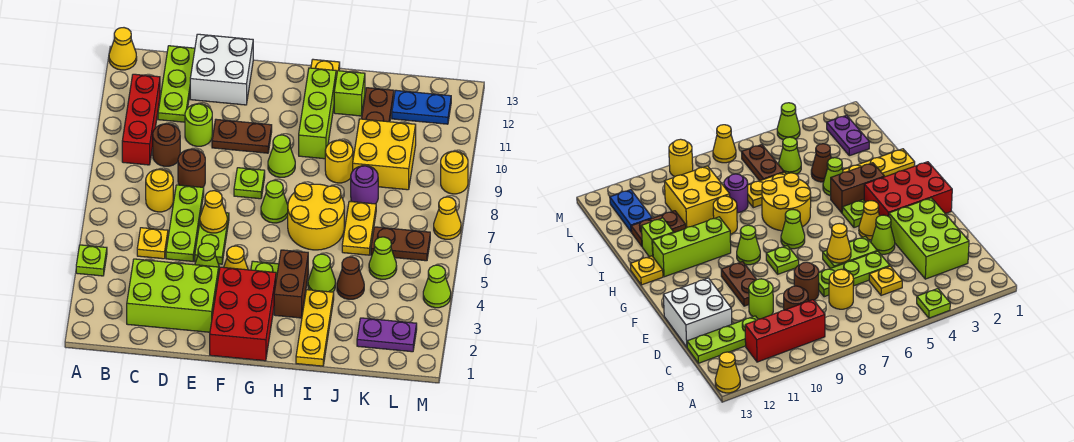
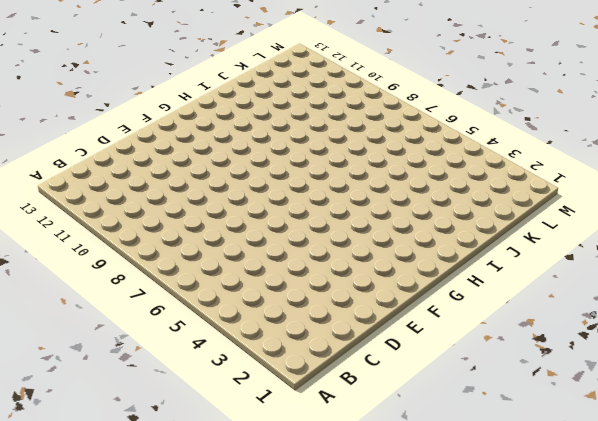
none -> lime plate A4 level 1
none -> yellow cone A13 level 1
none -> red brick B9:B11 level 1
none -> lime brick C2:E3 level 1

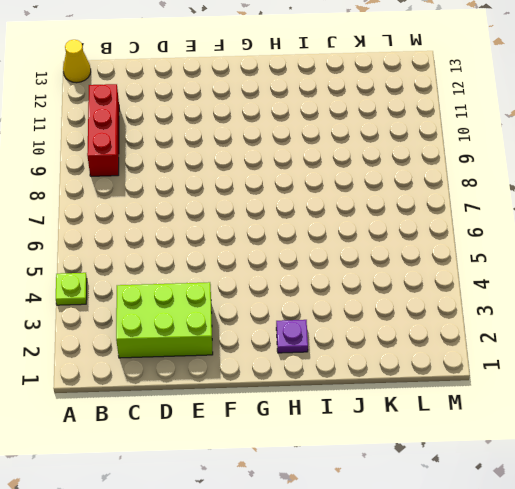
purple plate H2 level 1 -> none
none -> yellow plate C5 level 1
none -> yellow round brick C7 level 1
none -> brown round brick C9 level 1
none -> lime plate C11:C13 level 1

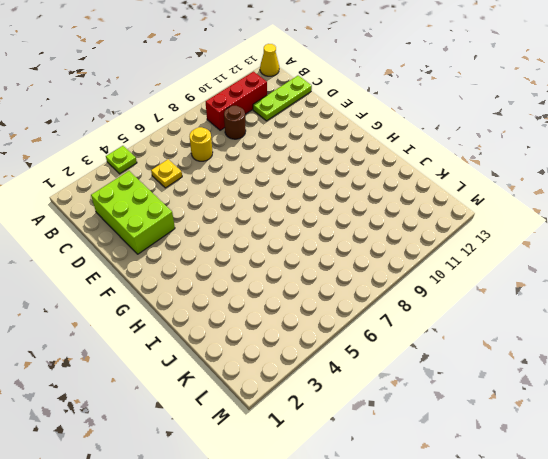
none -> lime plate D5:D7 level 1
none -> brown round brick D8 level 1
none -> lime round brick D10 level 1
none -> white brick D12:E13 level 1

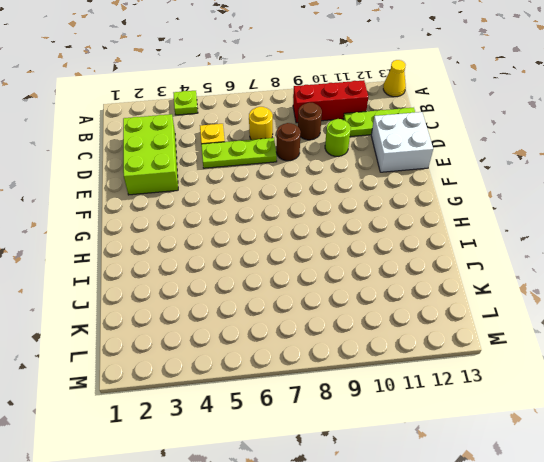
none -> lime cone E4 level 1
none -> lime plate E5:E6 level 1
none -> brown plate E10:F10 level 1
none -> red brick F1:G3 level 1

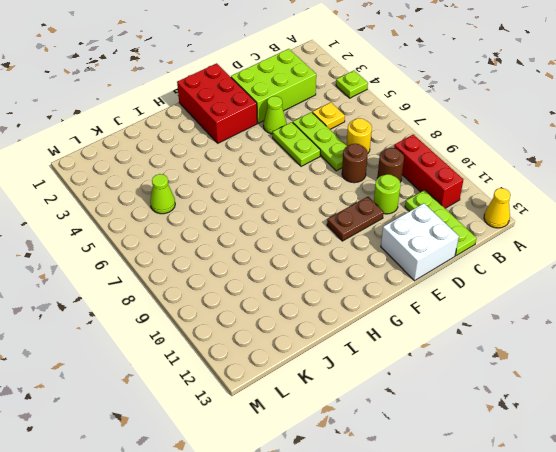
none -> yellow cone F4 level 1
none -> lime plate F8 level 1
none -> lime plate G4 level 1
none -> lime cone G7 level 1

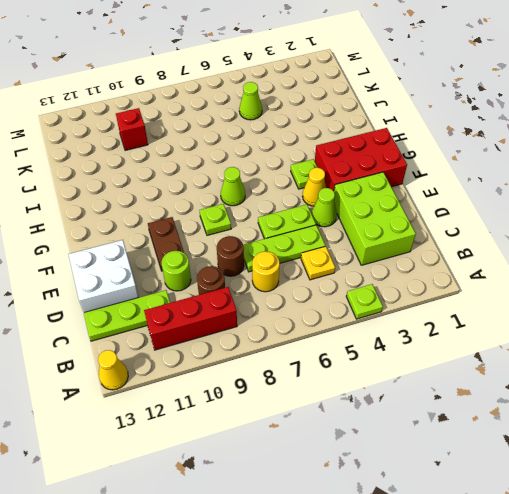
red brick K10 level 1 -> yellow brick J9:K10 level 1
none -> lime cone G9 level 1
none -> brown brick H3:H4 level 1
none -> yellow round brick H6:I7 level 1
none -> lime brick H10:H12 level 1

